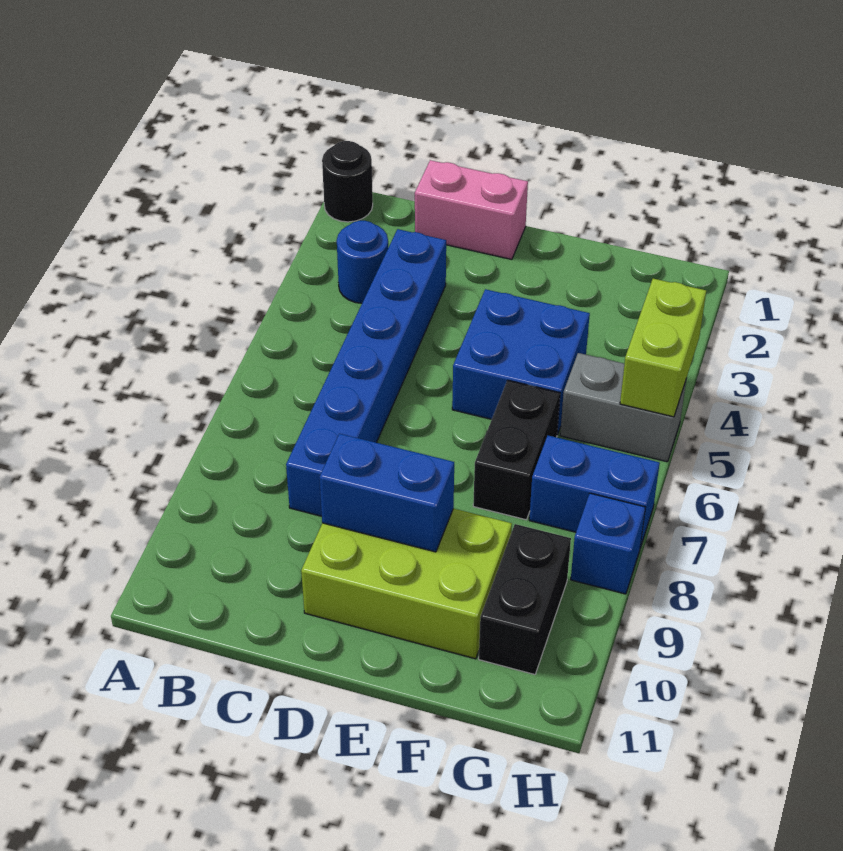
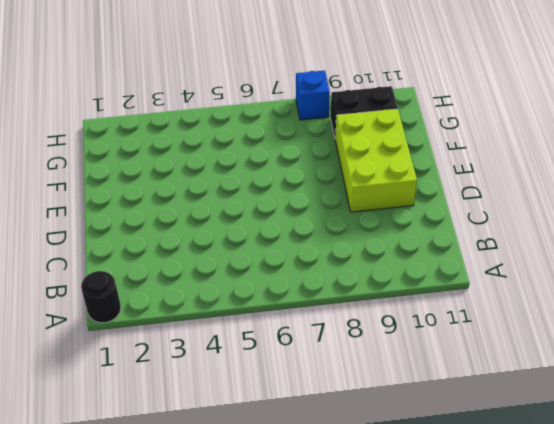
none -> blue round brick B3 level 1
none -> pink brick C1:D1 level 1
none -> blue brick C3:C8 level 1

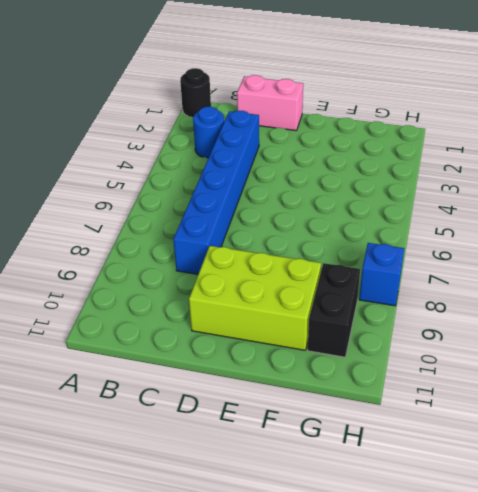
none -> blue brick E4:F5 level 1
none -> black brick F6:F7 level 1
none -> grey brick G5:H5 level 1

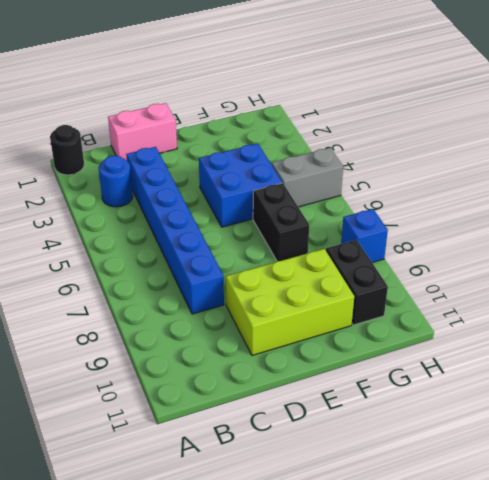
none -> blue brick G7:H7 level 1
none -> blue brick D9:E9 level 2
none -> lime brick H4:H5 level 2

